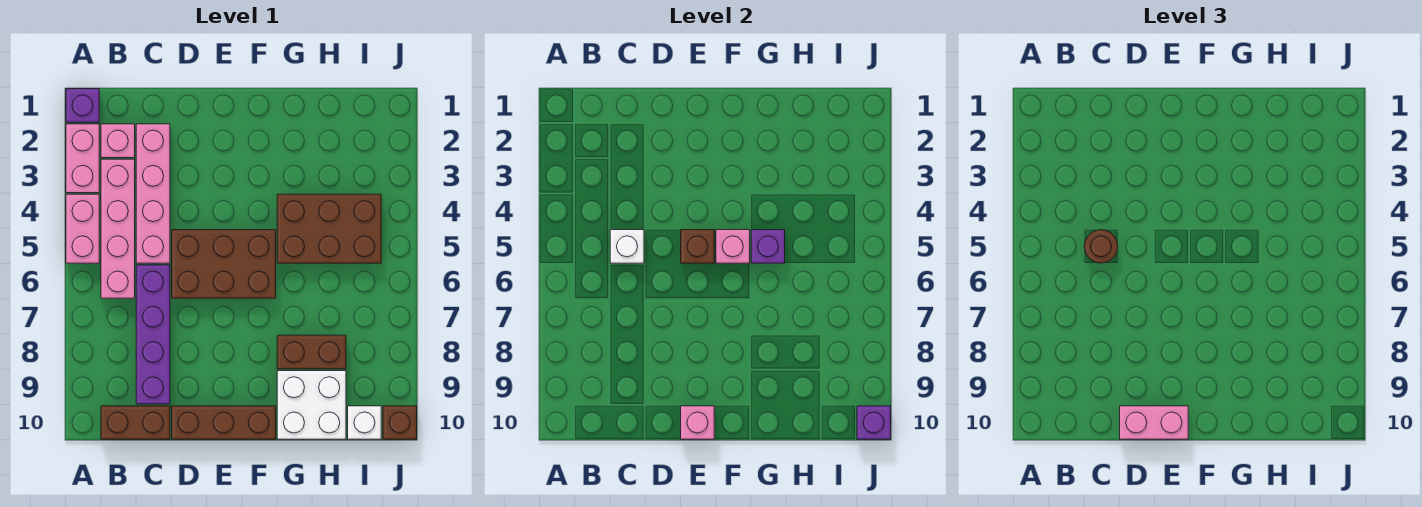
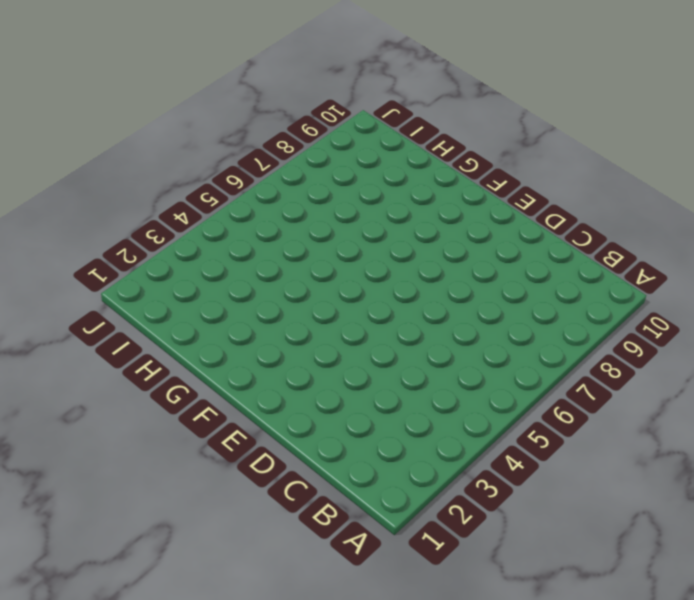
none -> purple brick A1 level 1
none -> pink brick A2:A3 level 1
none -> pink brick A4:A5 level 1

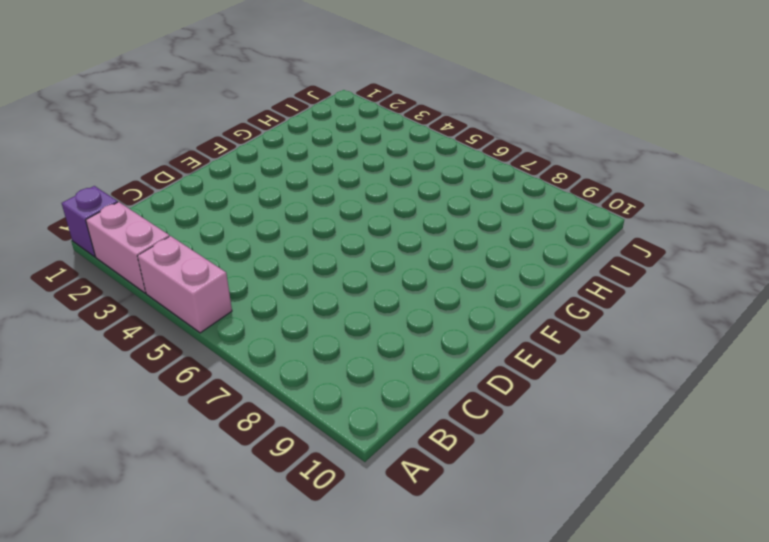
none -> pink brick B2 level 1
none -> pink brick B3:B6 level 1
none -> brown brick B10:C10 level 1

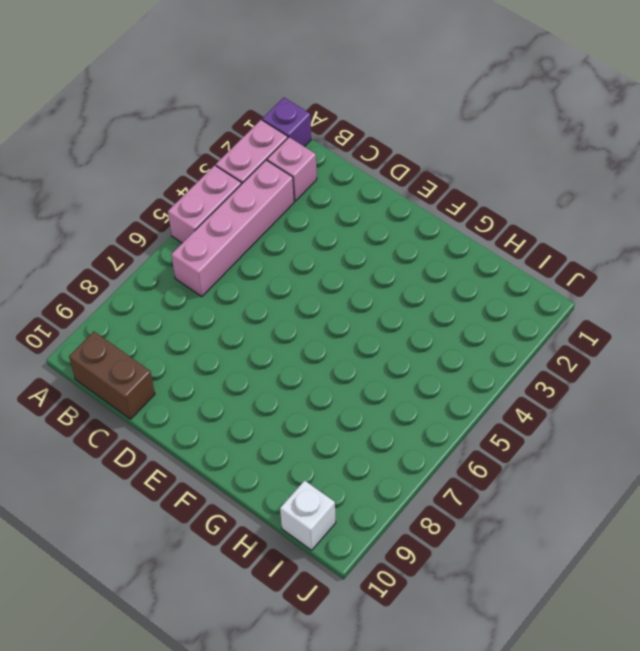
none -> pink brick C2:C5 level 1
none -> purple brick C6:C9 level 1
none -> brown brick D5:F6 level 1

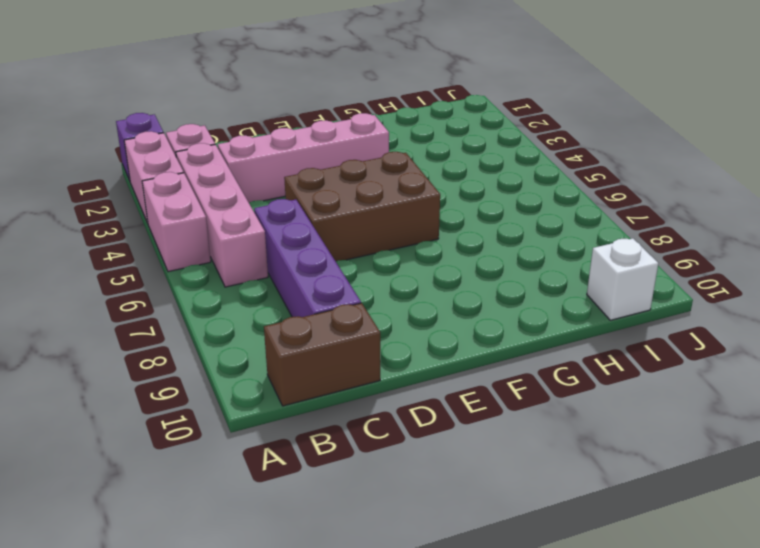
pink brick C3:F3 level 1 -> pink brick C2:C5 level 1
none -> brown brick D10:F10 level 1
none -> brown brick G4:I5 level 1
none -> brown brick G8:H8 level 1

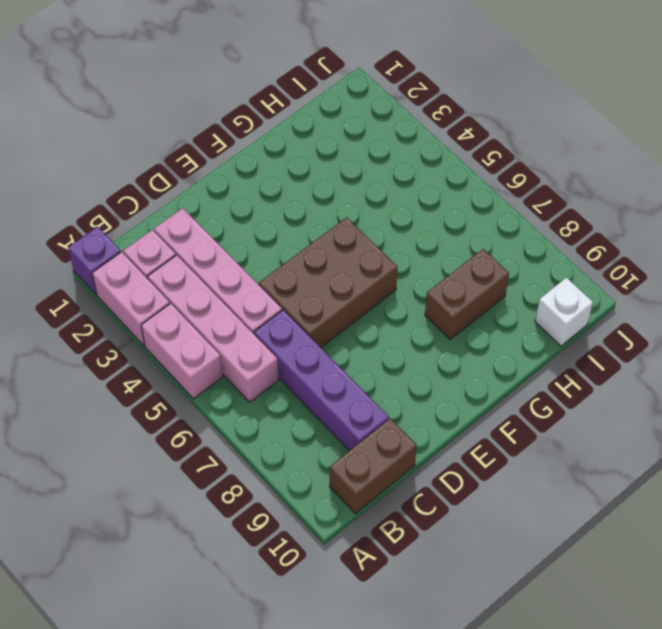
none -> brown brick D10:F10 level 1
none -> brown brick G4:I5 level 1
none -> white brick G9:H10 level 1

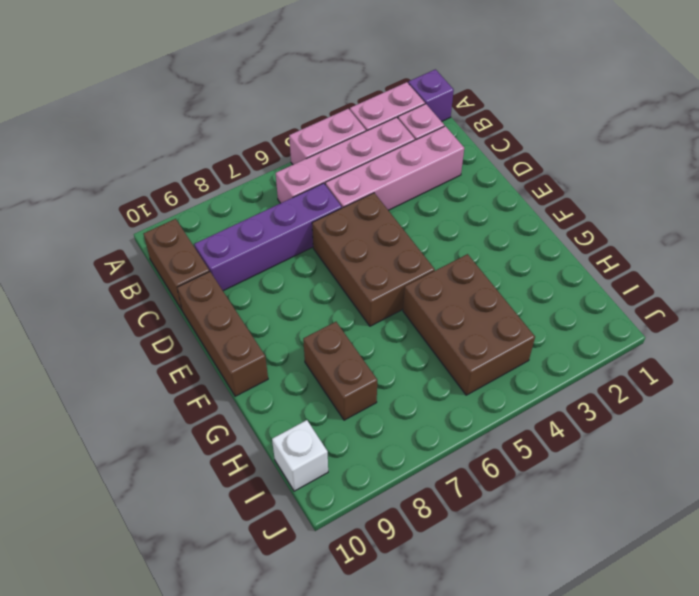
none -> white brick G9:H10 level 1
none -> brown brick J10 level 1
none -> white brick C5 level 2

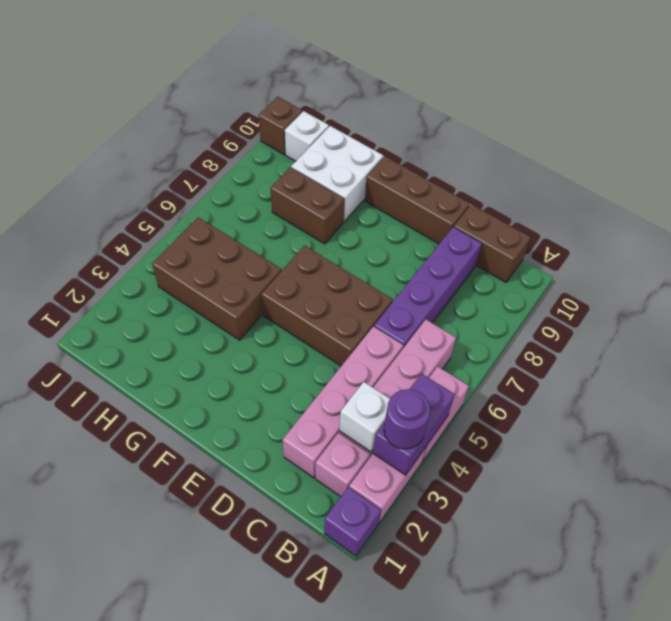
purple brick A3:A4 level 2 -> none
purple round brick A3 level 3 -> none
white brick B3 level 2 -> white brick C5 level 2
none -> brown brick E5 level 2
none -> pink brick E10 level 2
none -> pink brick F5 level 2

